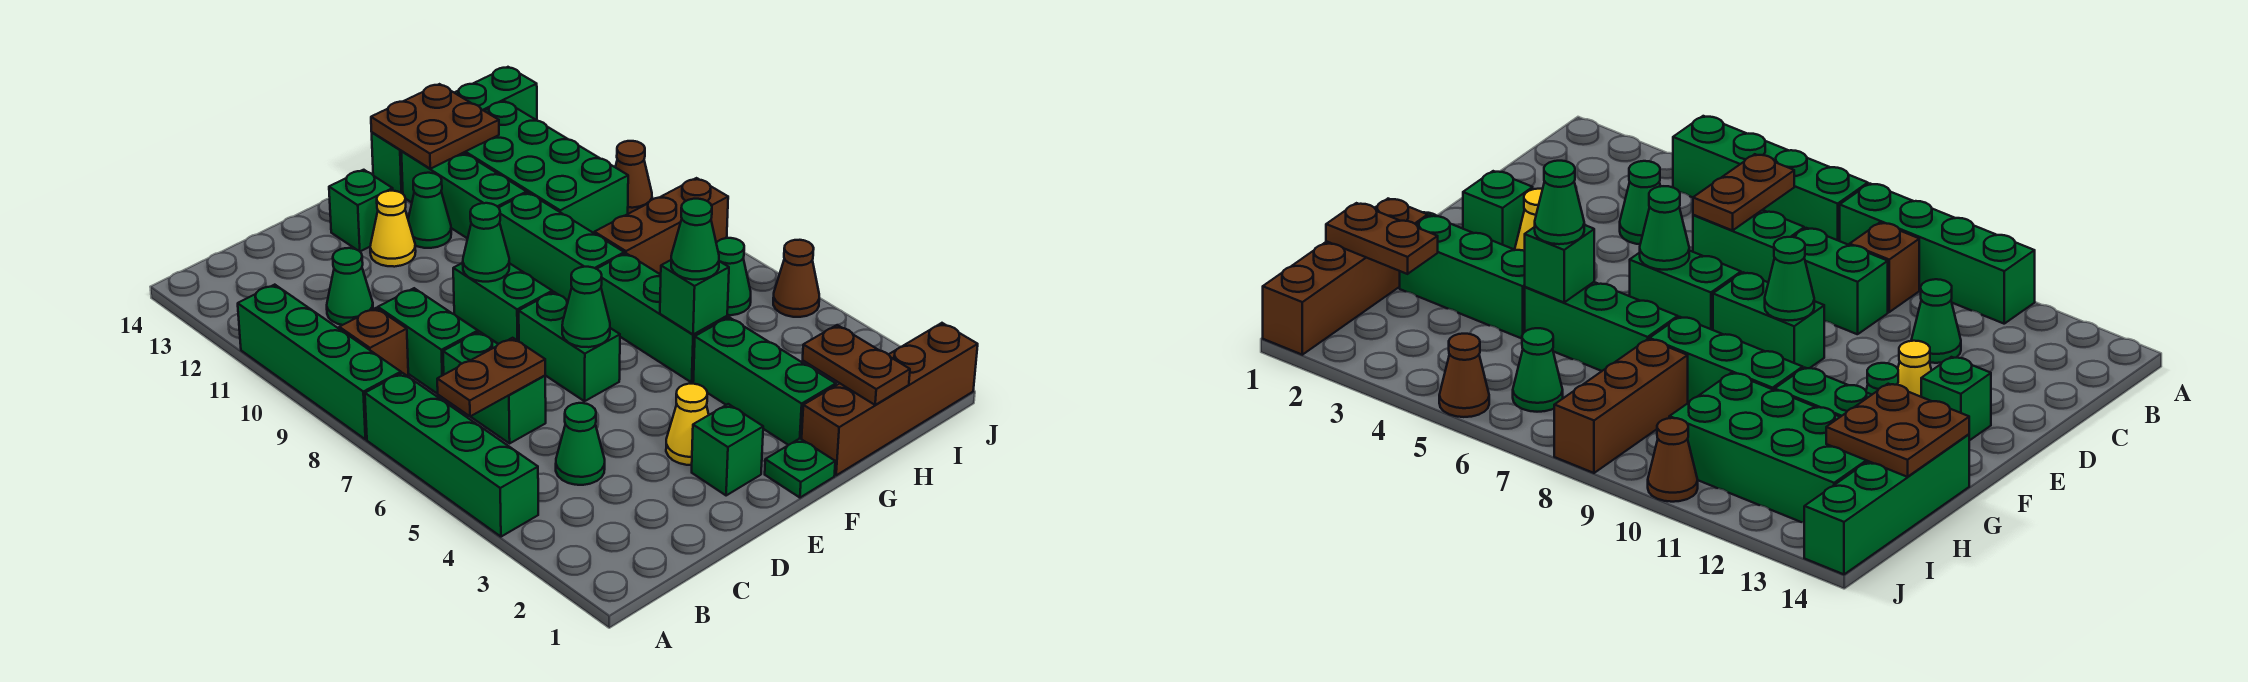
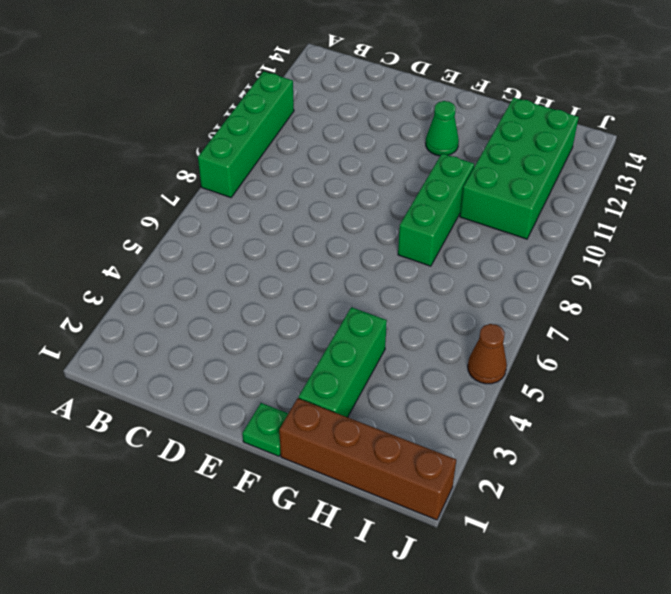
none -> green brick A4:A7 level 1
none -> brown brick B9 level 1
none -> green cone C4 level 1
none -> green brick C6:C7 level 1

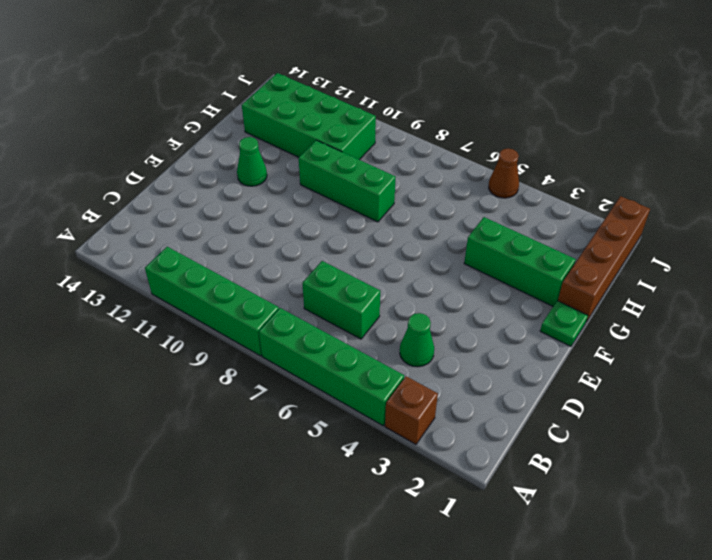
brown brick A3 level 1 -> brown brick B9 level 1
none -> green brick C8:C9 level 1
none -> green cone C11 level 1
none -> green brick E2 level 1
none -> yellow cone E3 level 1

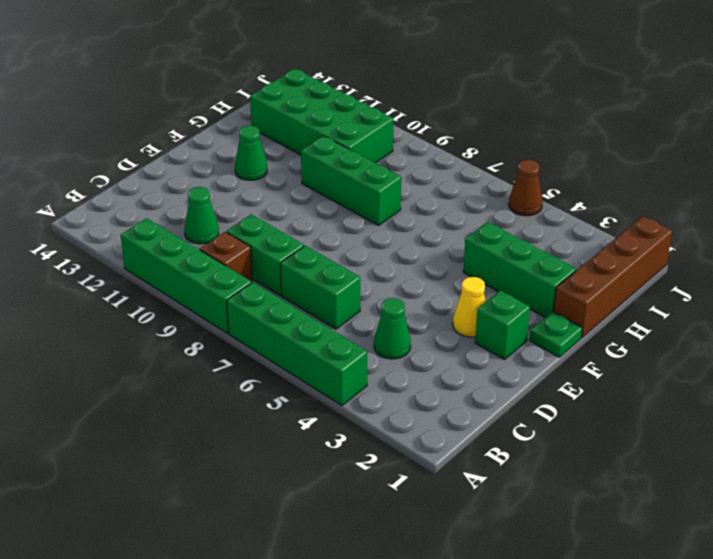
none -> green brick E6:E7 level 1
none -> green brick E8:E9 level 1
none -> yellow cone E12 level 1
none -> green brick E13 level 1

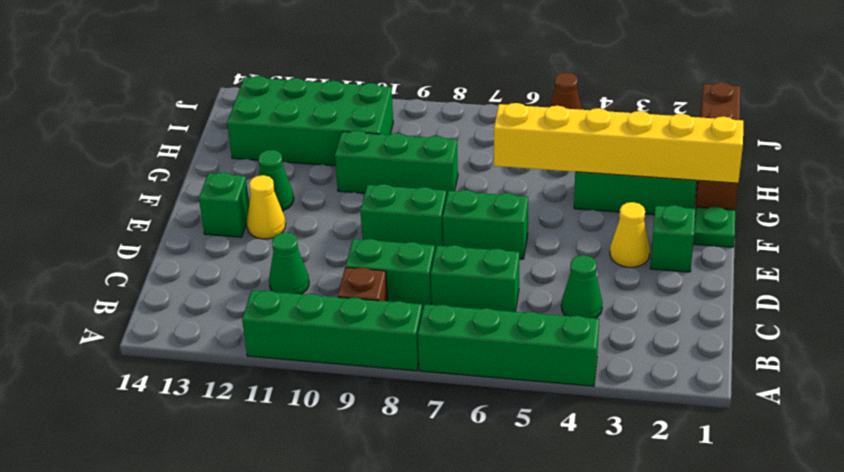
yellow brick G1:G6 level 2 -> green brick G5 level 2
none -> green brick G5:G7 level 1
none -> green brick G11:G13 level 1
none -> green brick G14:J14 level 1
none -> brown brick H8:J8 level 1

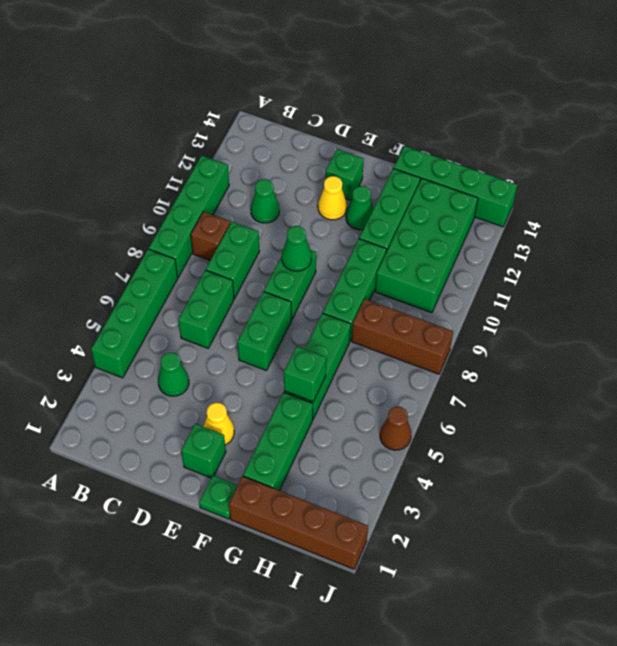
none -> green cone I6 level 1
none -> brown cone J10 level 1
none -> brown plate B6:C6 level 2
none -> green cone E6 level 2

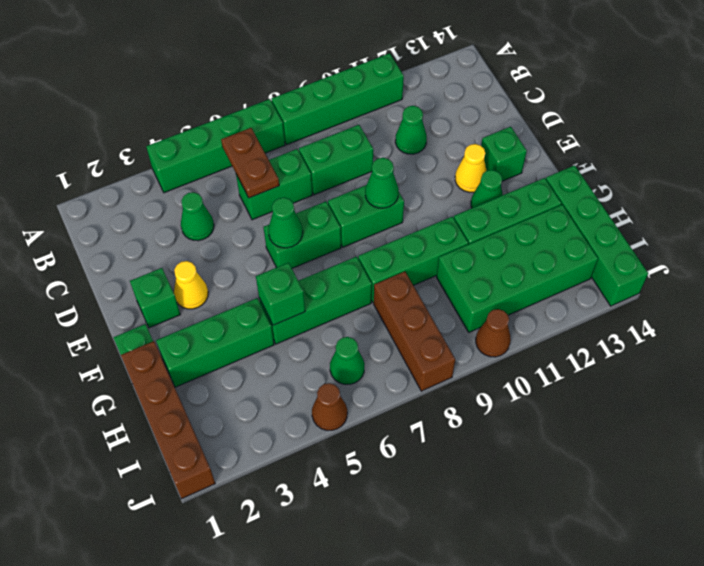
none -> brown brick B9 level 1
none -> brown plate G13:H14 level 2
none -> brown plate H1:H2 level 2
none -> green cone G5 level 3

